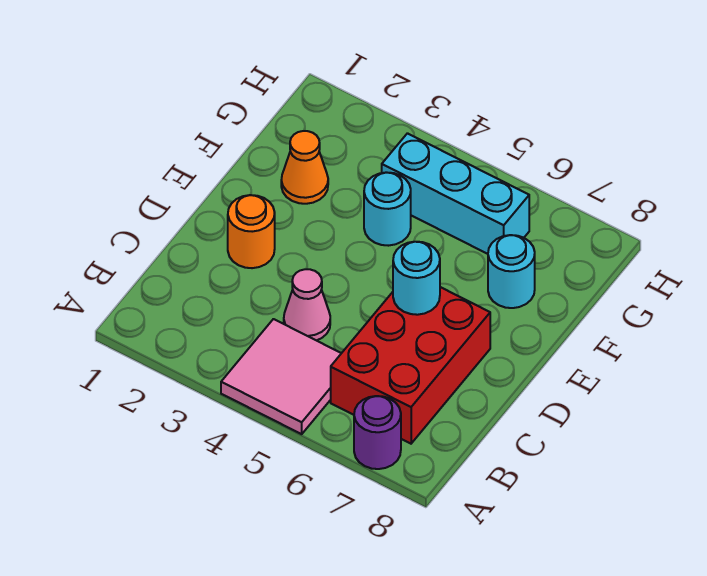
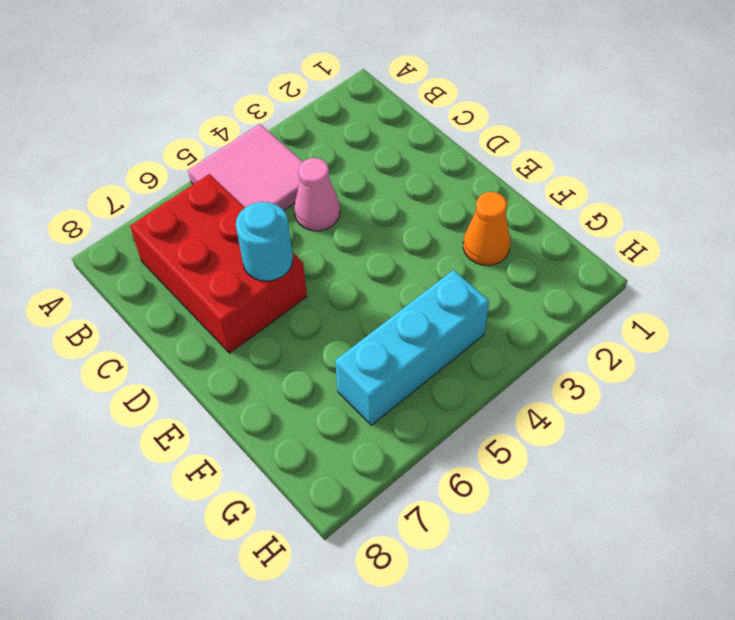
none -> purple round brick A7 level 1
none -> orange round brick D2 level 1

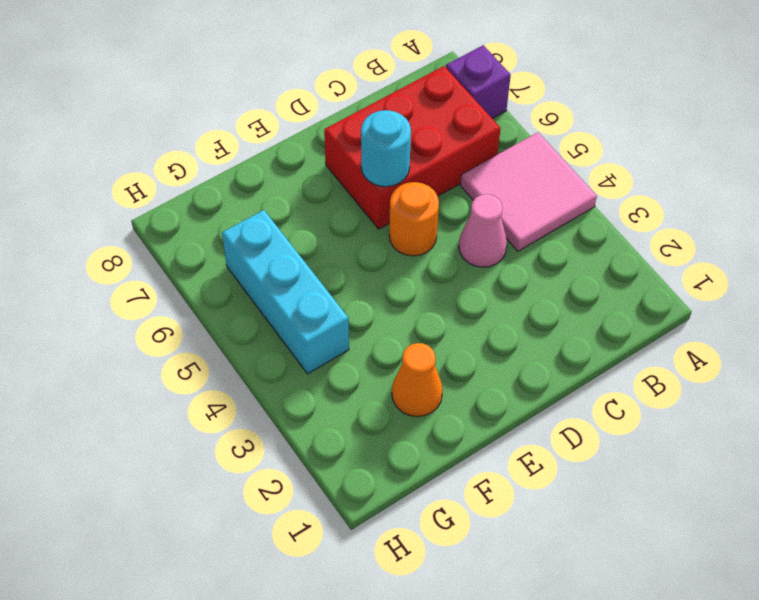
purple brick A7 level 1 -> purple round brick A7 level 1
orange round brick D5 level 1 -> orange round brick D2 level 1
none -> cyan round brick F4 level 1
none -> cyan round brick F7 level 1

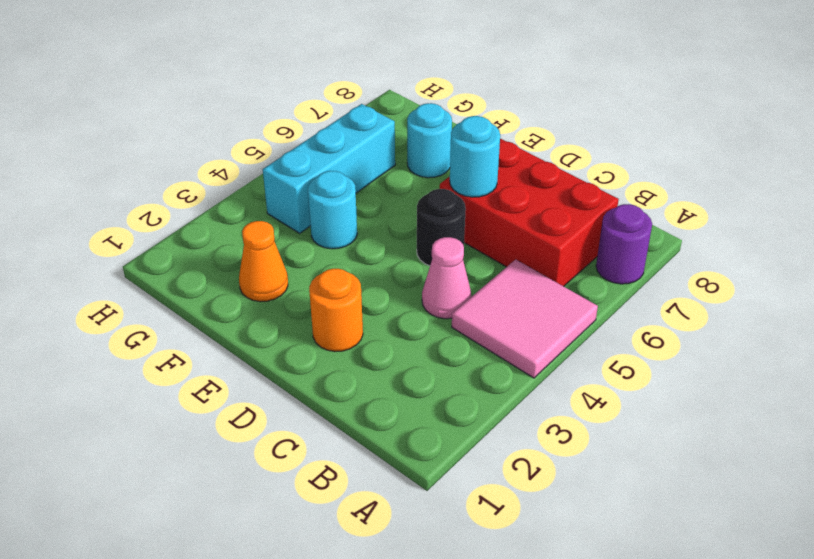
black round brick D5 level 1 -> none

